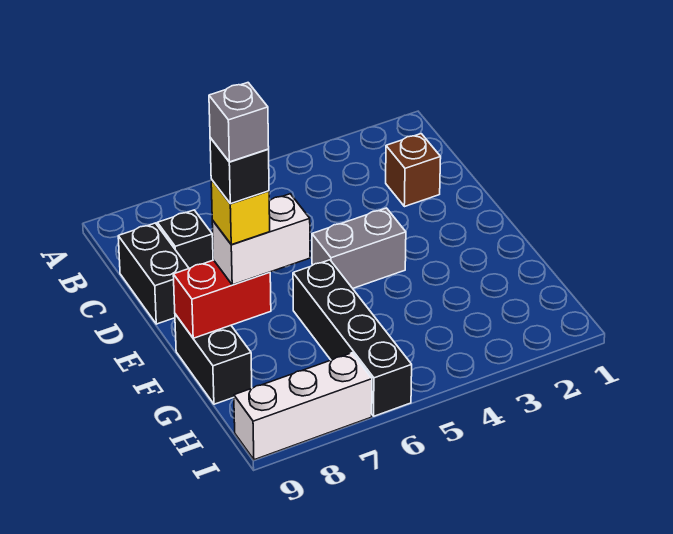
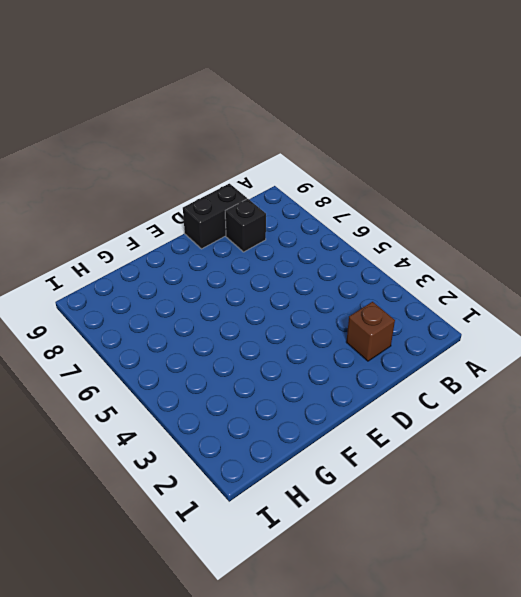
none -> grey brick E4:E5 level 1
none -> black brick F6:I6 level 1
none -> black brick F9:G9 level 1

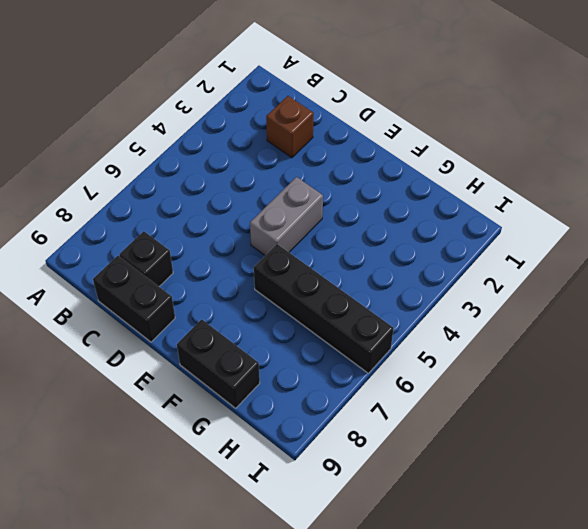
none -> white brick I7:I9 level 1
none -> red brick F8:F9 level 2
none -> white brick F7:F8 level 3

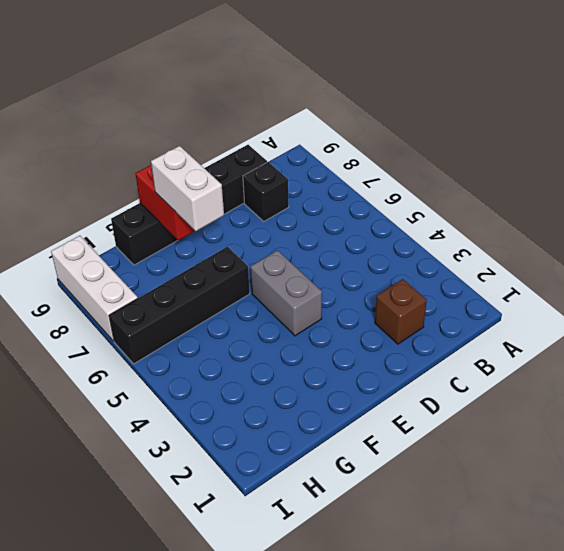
none -> yellow brick F8 level 4
none -> black brick F8 level 5
none -> grey brick F8 level 6

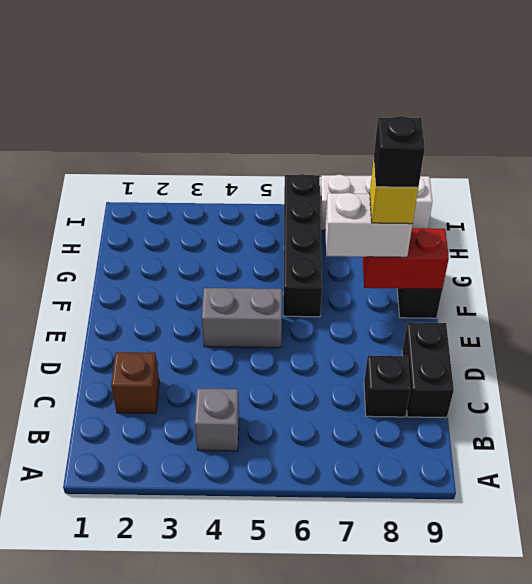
grey brick B4 level 1 -> grey brick F8 level 6

